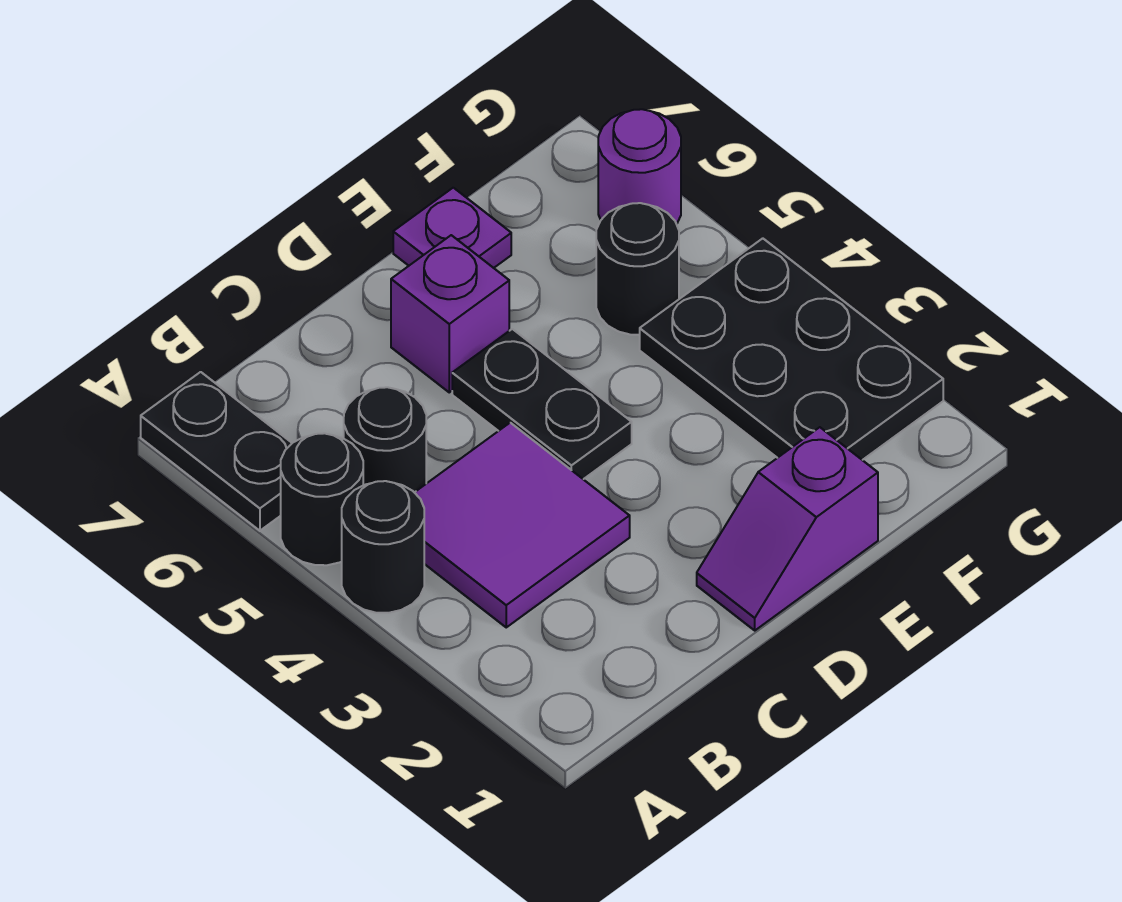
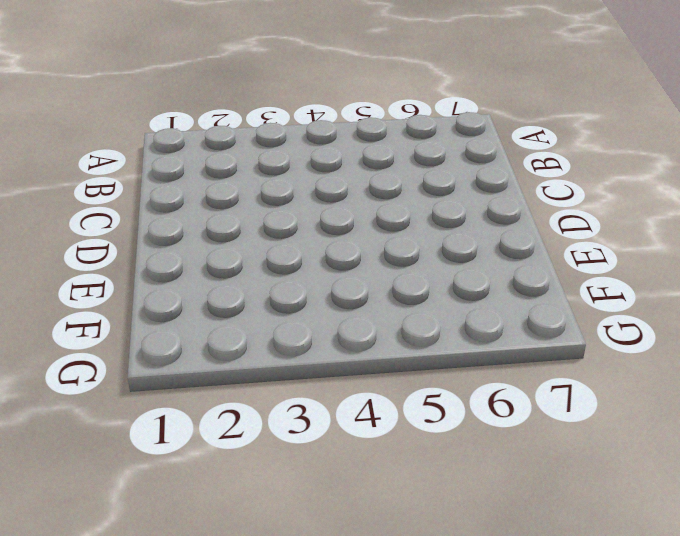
none -> black round brick A4 level 1
none -> black round brick A5 level 1
none -> black plate A6:A7 level 1

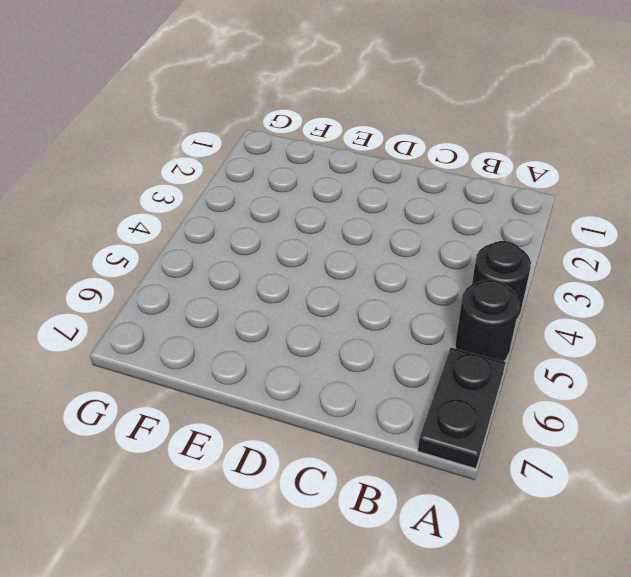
none -> purple tile B3:C4 level 1
none -> black round brick B5 level 1
none -> purple slope D1:E1 level 1 top E

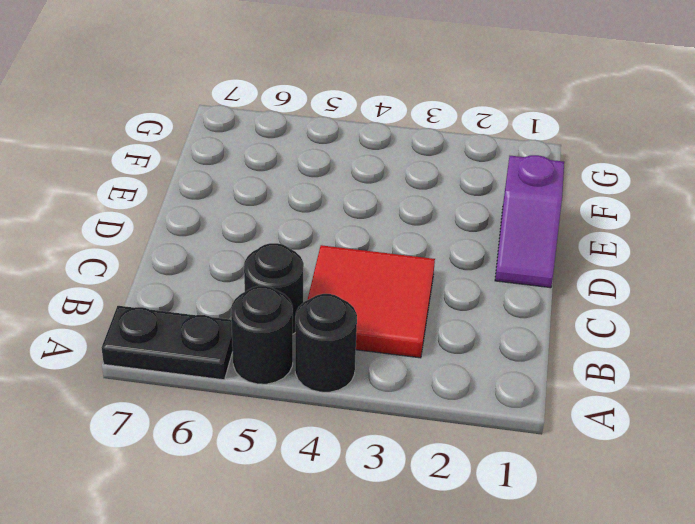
red tile B3:C4 level 1 -> purple tile B3:C4 level 1
none -> black plate D4:D5 level 1
none -> purple brick D6 level 1
none -> purple plate E7 level 1

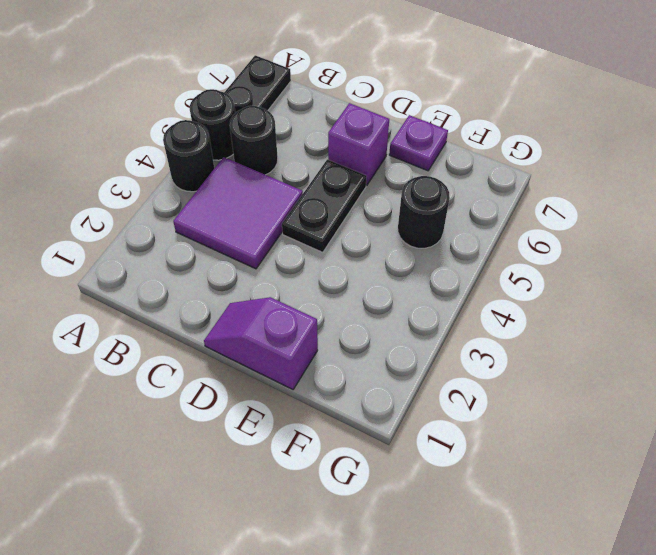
none -> black plate F2:G4 level 1
none -> purple round brick G6 level 1

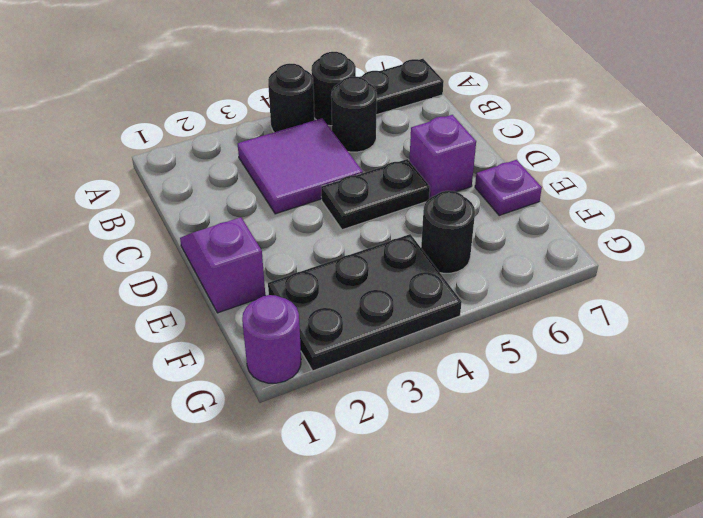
purple round brick G1 level 1 -> purple round brick G6 level 1

